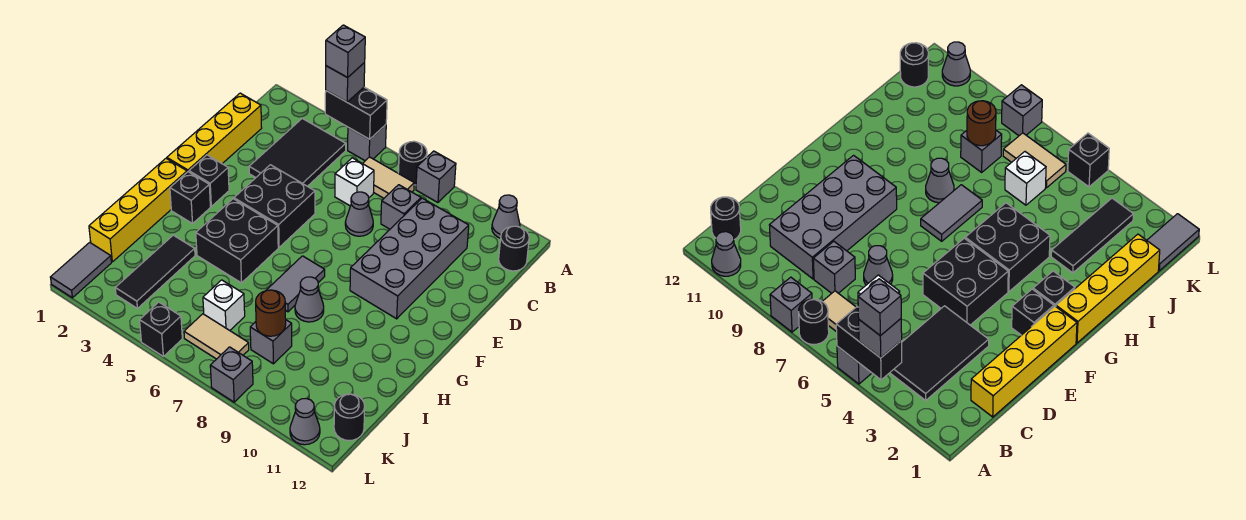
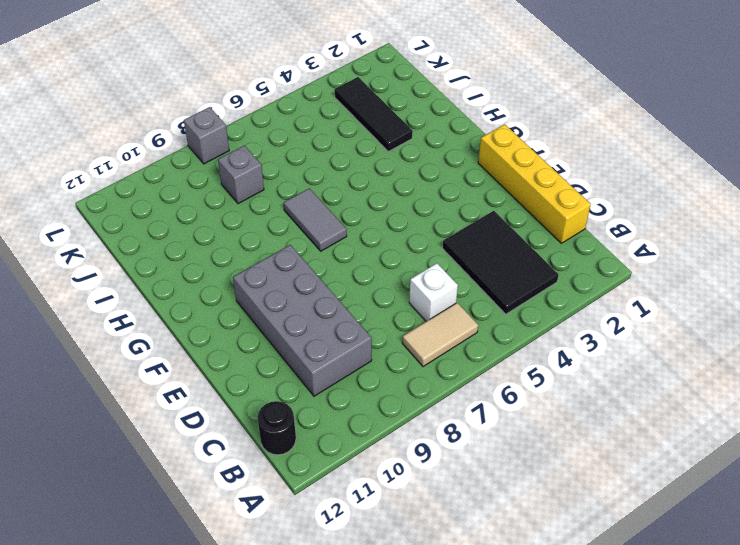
none -> grey brick A5 level 1
none -> black round brick A7 level 1
none -> grey brick A8 level 1
none -> grey cone A11 level 1

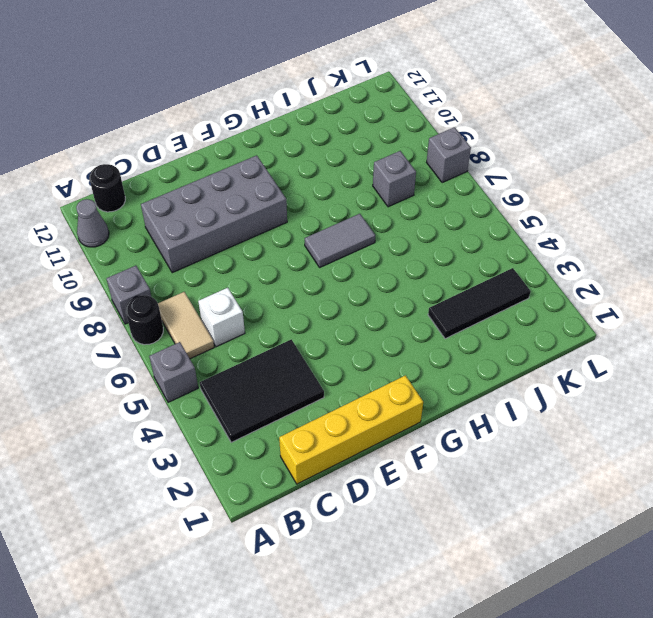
none -> grey brick C8 level 1
none -> grey cone D7 level 1
none -> black brick E4:F5 level 1
none -> black brick F2 level 1

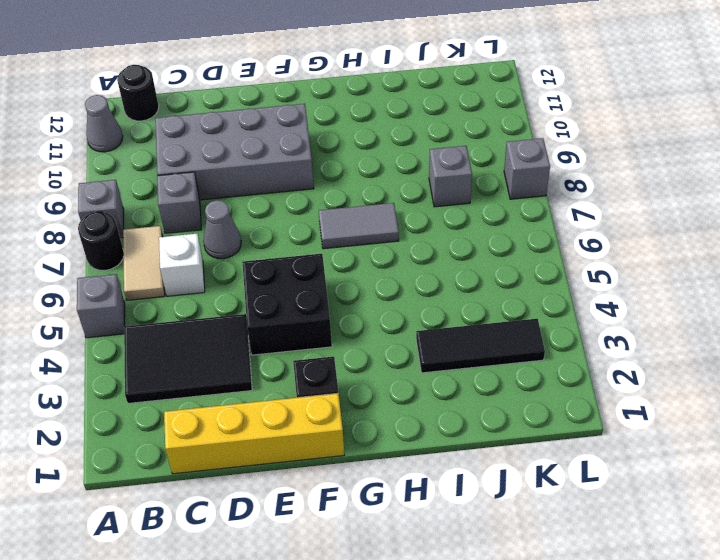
none -> yellow brick G1:J1 level 1
none -> black brick G2 level 1
none -> black brick G4:H5 level 1
none -> grey cone H8 level 1

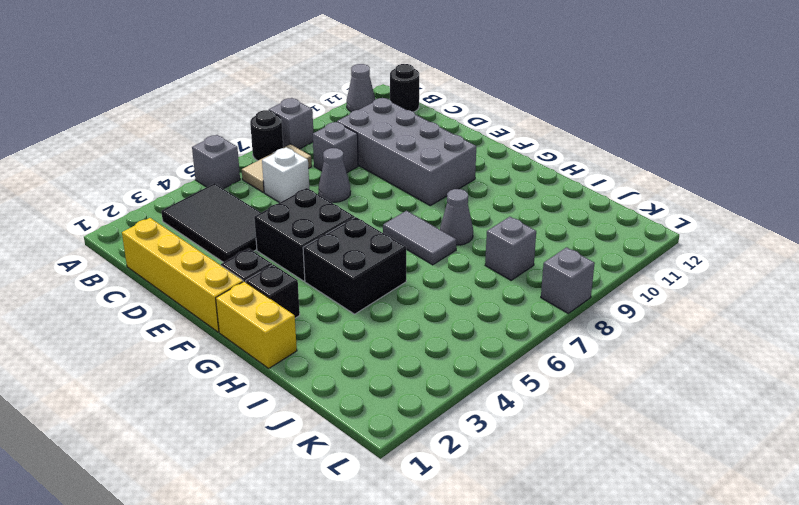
yellow brick G1:H1 level 1 -> yellow brick G1:J1 level 1
none -> black tile I3:K3 level 1
none -> white brick J6 level 1
none -> grey tile K1:L1 level 1
none -> tan tile K6:K7 level 1

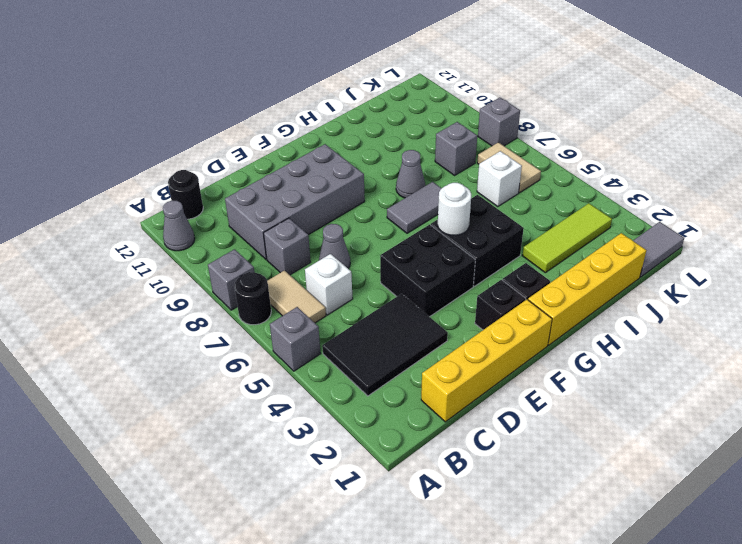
white round brick G5 level 2 -> none
lime tile I3:K3 level 1 -> black tile I3:K3 level 1
none -> black round brick K12 level 1
none -> black brick L5 level 1
none -> grey cone L11 level 1
none -> black brick A4:A5 level 2

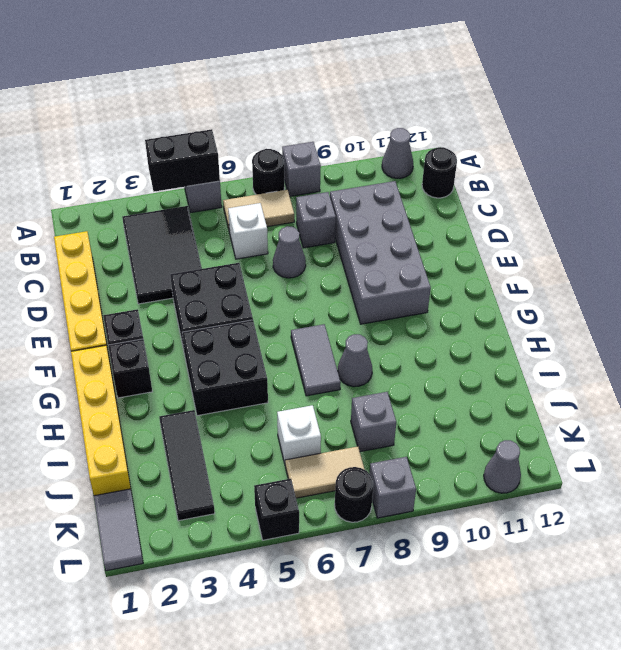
black round brick L7 level 1 -> black round brick K12 level 1
none -> brown round brick J8 level 2
none -> grey brick A4 level 3
none -> grey brick A4 level 4

